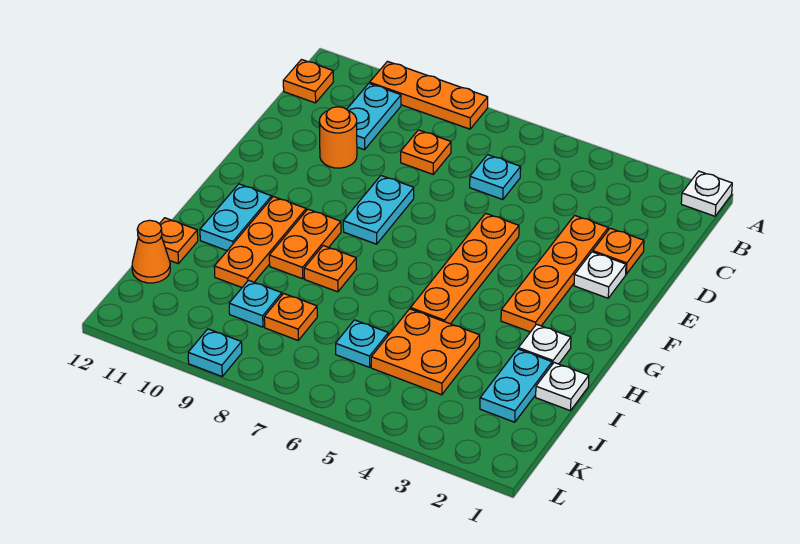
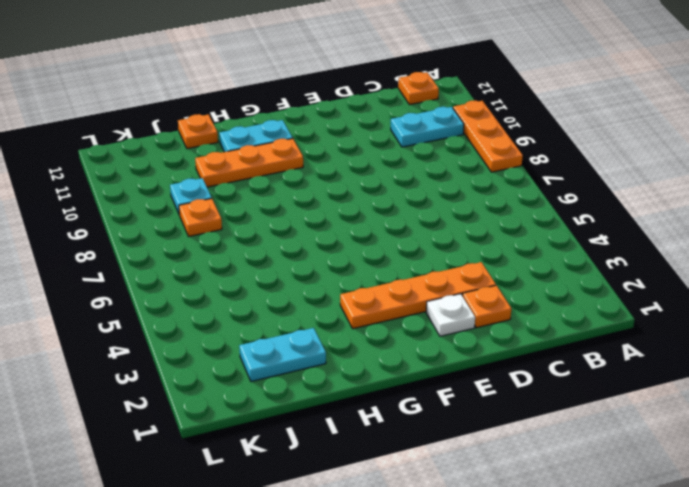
none -> white plate A1 level 1
none -> cyan plate C6 level 1
none -> orange plate C8 level 1

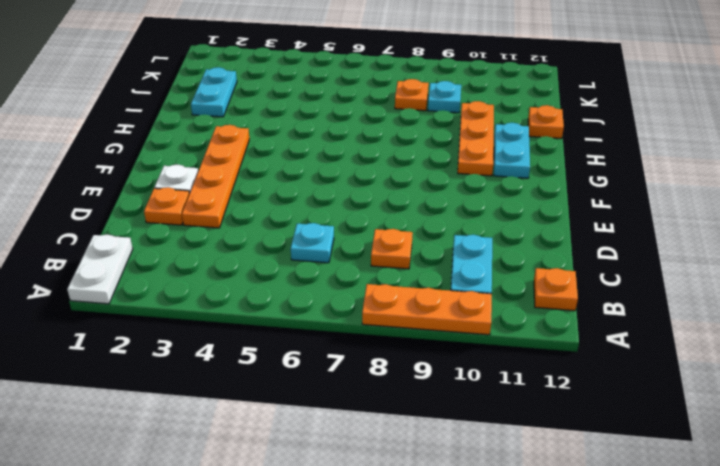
white plate A1:B1 level 1 -> white plate A1 level 1
none -> orange round brick D10 level 1
none -> orange plate E5:H5 level 1
none -> cyan plate E8:F8 level 1

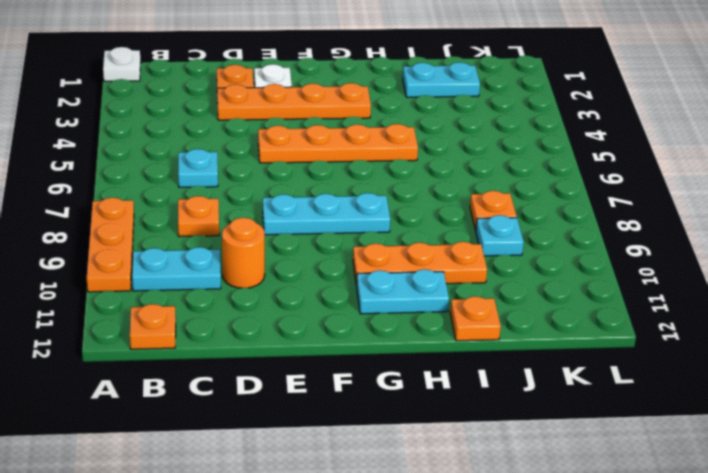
cyan plate E8:G8 level 1 -> cyan plate E8:F8 level 1
none -> orange plate G9:H9 level 1
none -> white plate H2 level 1
none -> orange plate H8 level 1

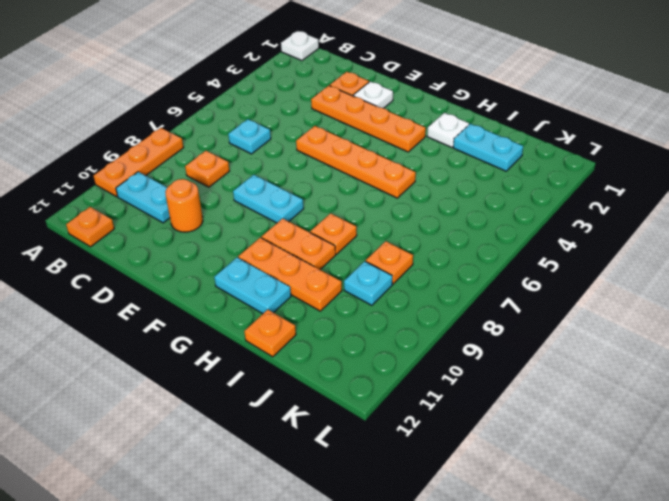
none -> white plate I1 level 1
none -> orange plate I4:J5 level 1
none -> cyan plate J6 level 1

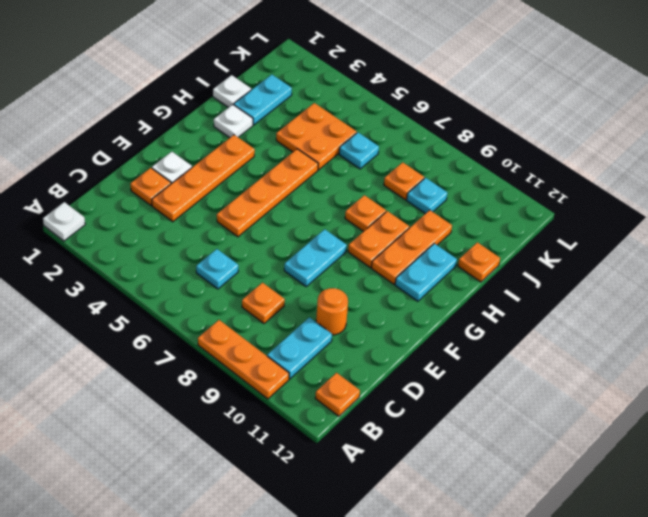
none -> orange cone J12 level 1
none -> cyan plate L9 level 1

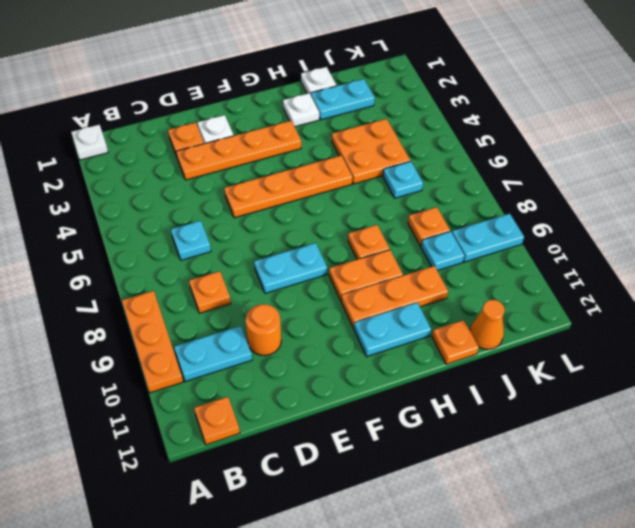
cyan plate K9:L9 level 1 -> cyan plate L9 level 1

